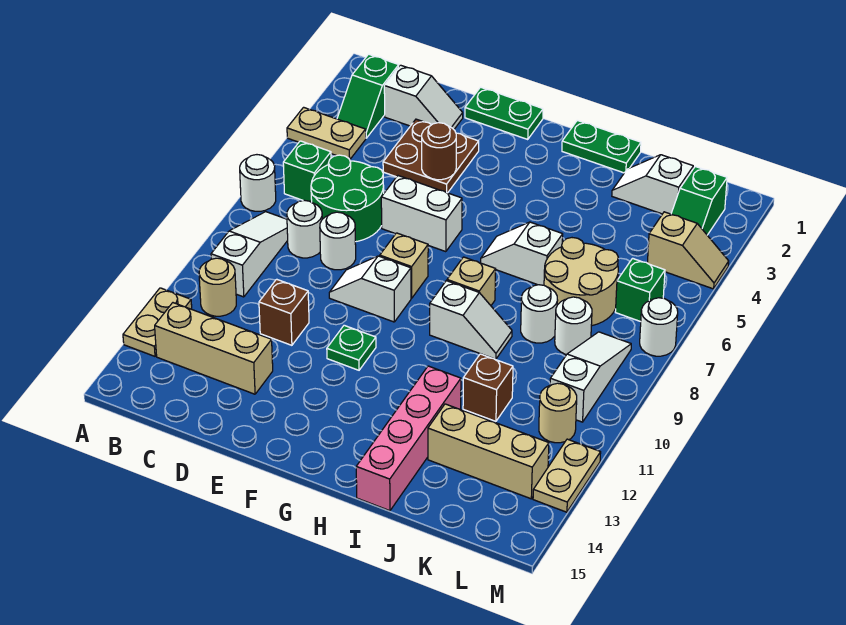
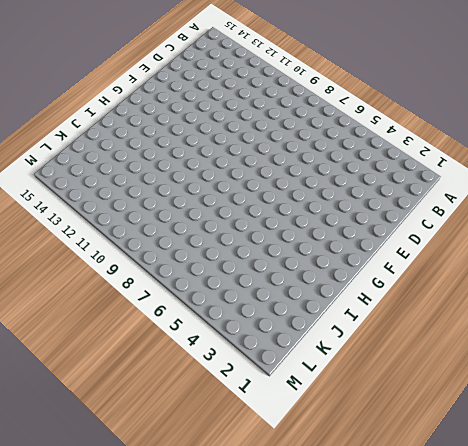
none -> tan plate A4:B4 level 1
none -> white round brick A7 level 1
none -> tan plate A12:A13 level 1
none -> green slope B2:B3 level 1 top 2

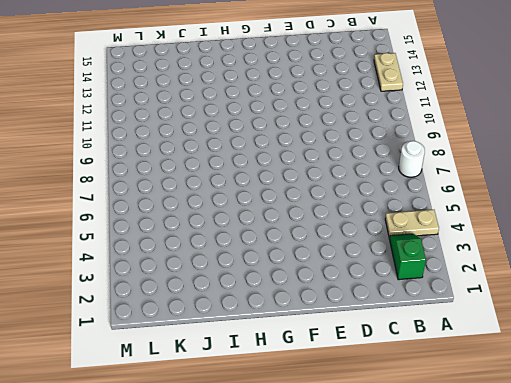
none -> green brick B6 level 1
none -> white slope B8:B10 level 1 top 10
none -> tan round brick B11 level 1
none -> tan brick B13:D13 level 1

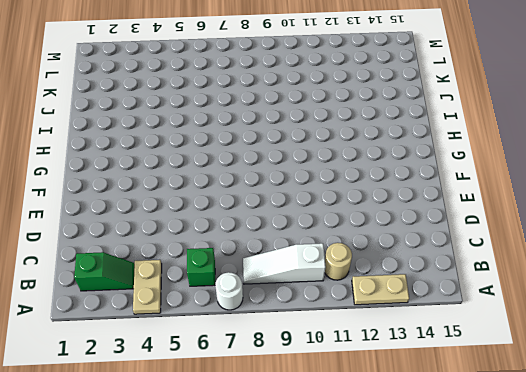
none -> tan brick B13:D13 level 1
none -> white slope C2:D2 level 1 top C
none -> green round brick C6:D7 level 1
none -> white round brick C8 level 1

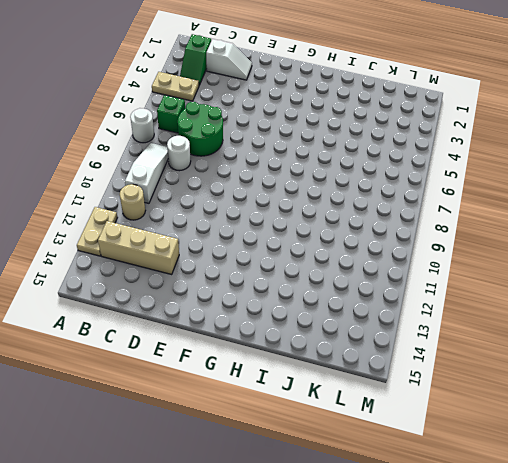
none -> brown plate D3:E4 level 1
none -> white round brick D8 level 1
none -> brown brick D11 level 1
none -> green plate E1:F1 level 1

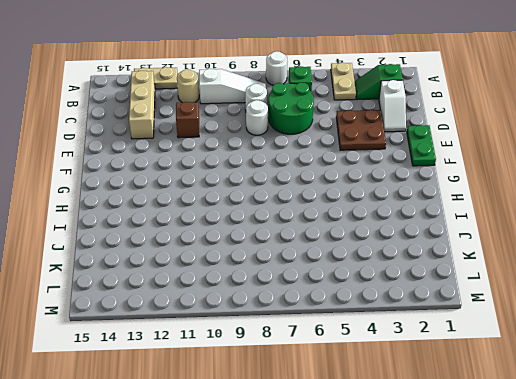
none -> white brick E6:F6 level 1
none -> white slope E9:F9 level 1 top F
none -> tan brick F8 level 1
none -> green plate F11 level 1

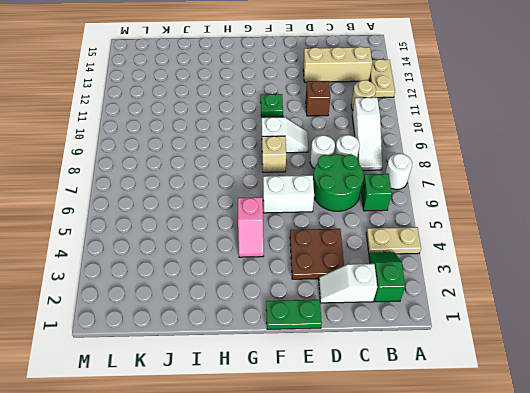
pink slope G4:G5 level 1 top 5 -> none
none -> green plate H1:I1 level 1
none -> white slope H6:I6 level 1 top I
none -> tan brick H8 level 1
none -> white slope H9:I9 level 1 top H

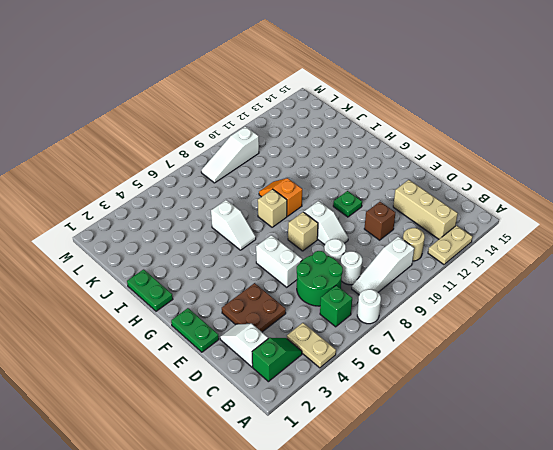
orange slope H9:I9 level 1 top H -> white slope H9:I9 level 1 top H
none -> pink brick I12:I15 level 1
none -> white slope J2:K2 level 1 top K
none -> tan round brick J6:K7 level 1
none -> white round brick J8 level 1

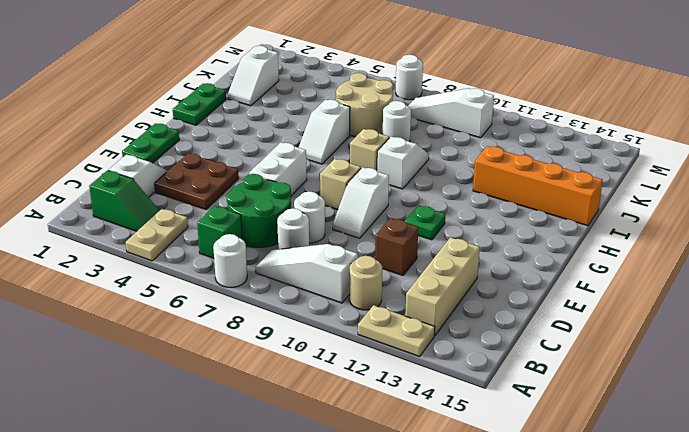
orange brick I12:I15 level 1 -> pink brick I12:I15 level 1
none -> brown brick J11 level 1
none -> tan brick J13:L13 level 1
none -> white round brick K8 level 1
none -> green slope L2:L3 level 1 top 2

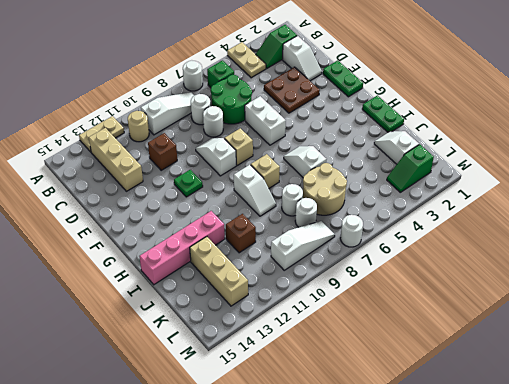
none -> tan slope L4:M4 level 1 top L
none -> green brick L6 level 1
none -> tan round brick L11 level 1
none -> tan plate M12:M13 level 1

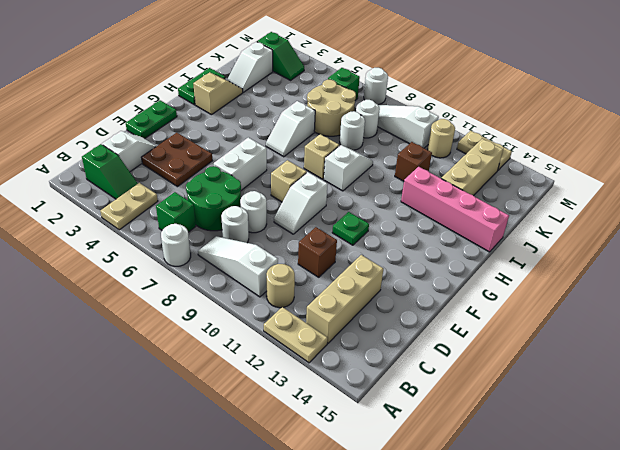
tan slope H2:I2 level 1 top H -> tan slope L4:M4 level 1 top L
none -> brown round brick E4 level 2

